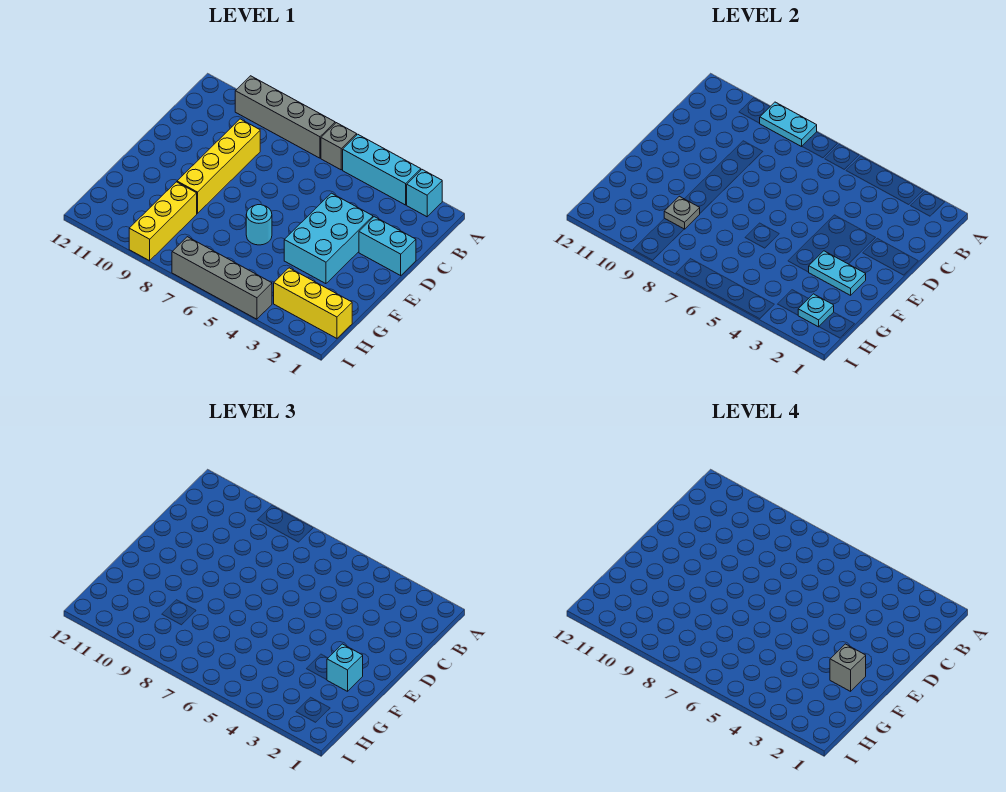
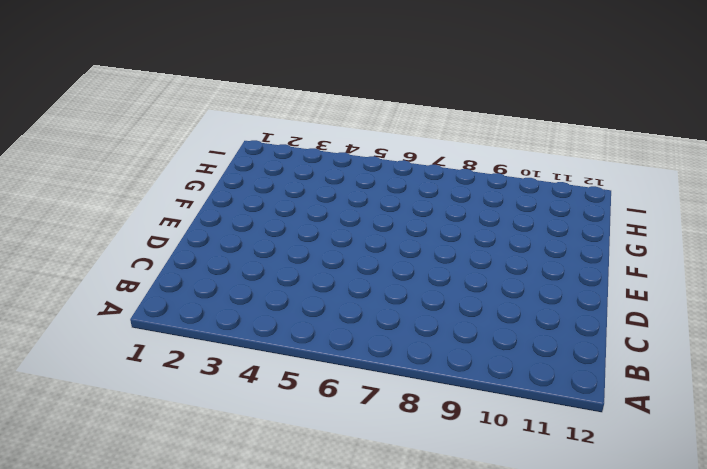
none -> cyan brick A2 level 1
none -> cyan brick A3:A5 level 1
none -> grey brick A6 level 1

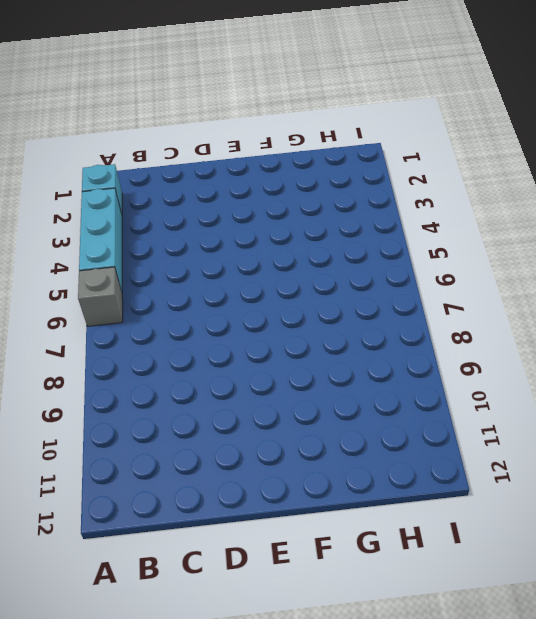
none -> grey brick A7:A10 level 1
none -> yellow brick C9:F9 level 1
none -> cyan brick D1:D2 level 1

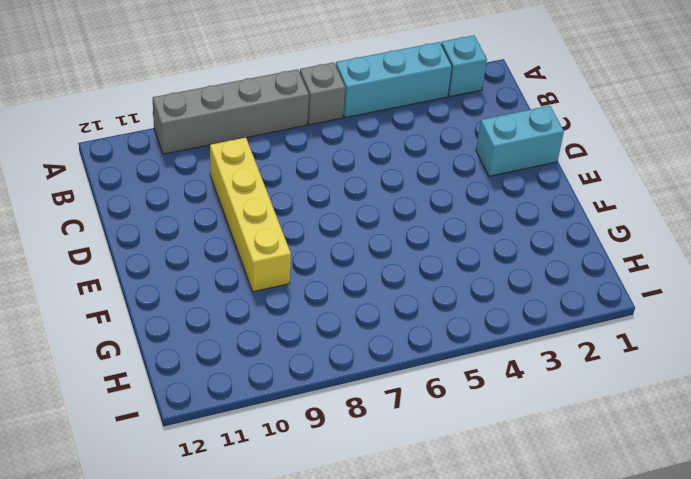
none -> cyan brick D3:F4 level 1
none -> cyan round brick F6 level 1
none -> yellow brick G9:I9 level 1

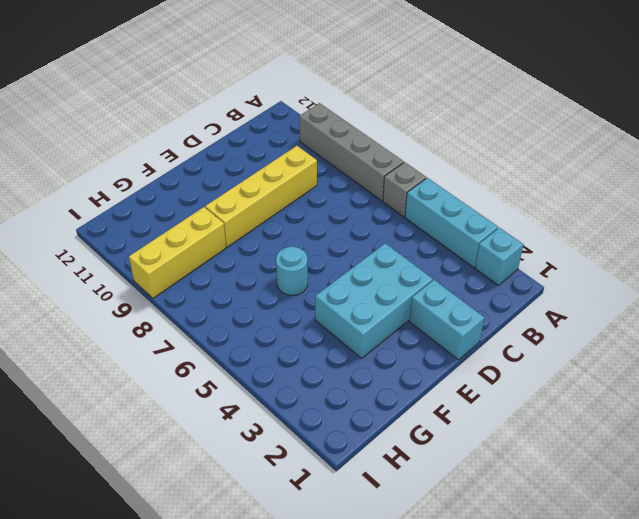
none -> yellow brick H1:H3 level 1
none -> grey brick I4:I7 level 1
none -> cyan plate A8:A9 level 2

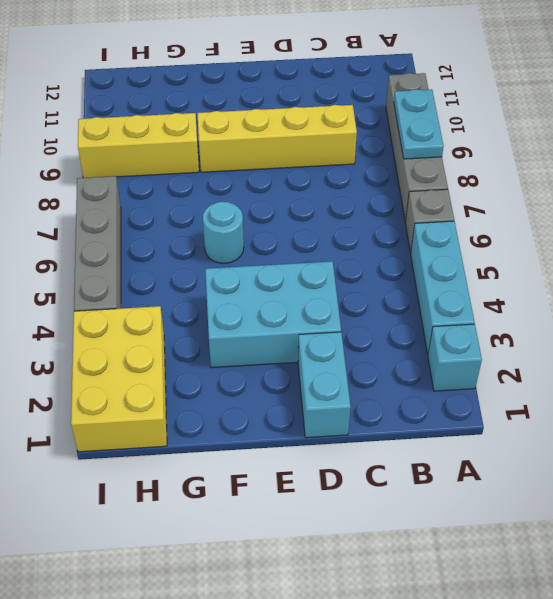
yellow brick H1:I3 level 1 -> yellow brick H1:H3 level 1
none -> cyan plate F2:F3 level 2
none -> grey plate G9 level 2
none -> cyan plate H2 level 2

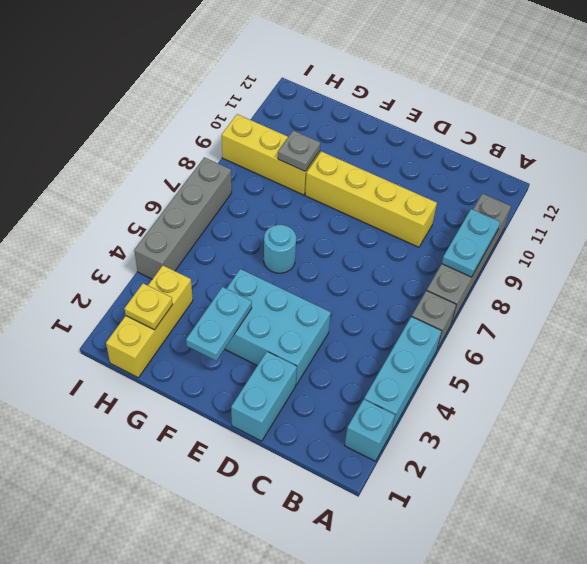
yellow plate H2 level 2 -> cyan plate H2 level 2
none -> cyan brick F2 level 3
none -> grey brick F2 level 4

